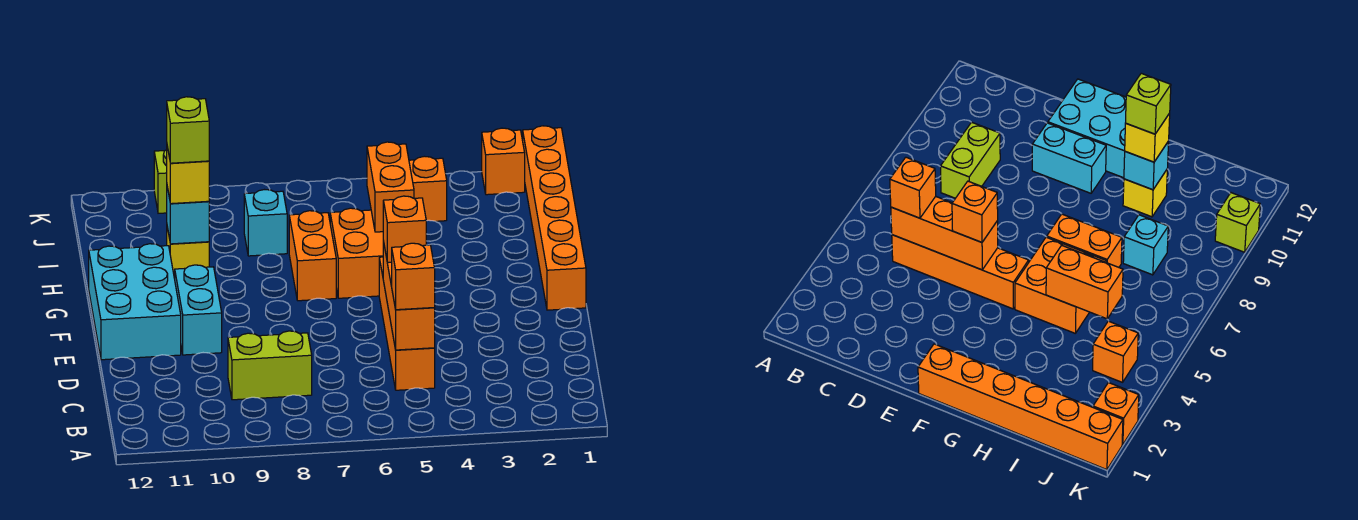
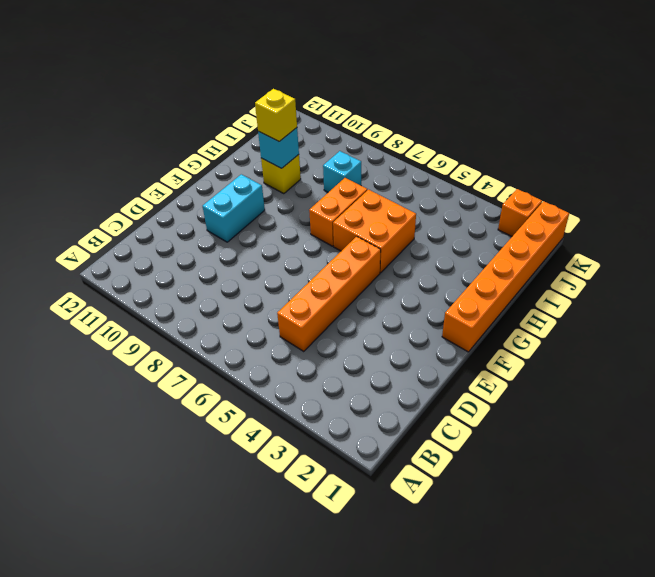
none -> lime brick C8:C9 level 1
none -> cyan brick E11:G12 level 1
none -> orange brick J4 level 1

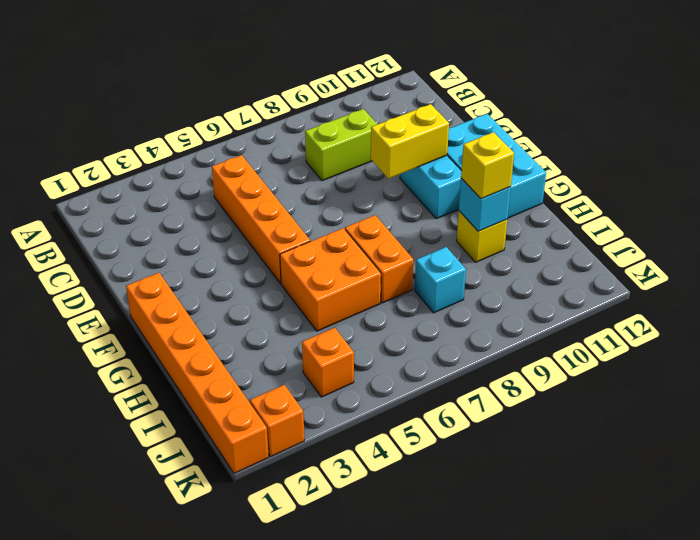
yellow brick E9:E10 level 2 -> none
none -> lime brick K10 level 1
none -> orange brick C5:E5 level 2
none -> orange brick H5:I5 level 2

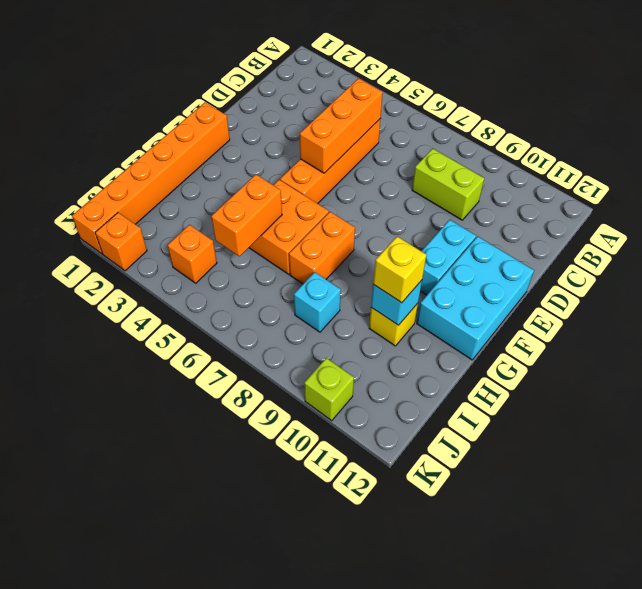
none -> orange brick C5 level 3
none -> orange brick E5 level 3
none -> lime brick H10 level 4

